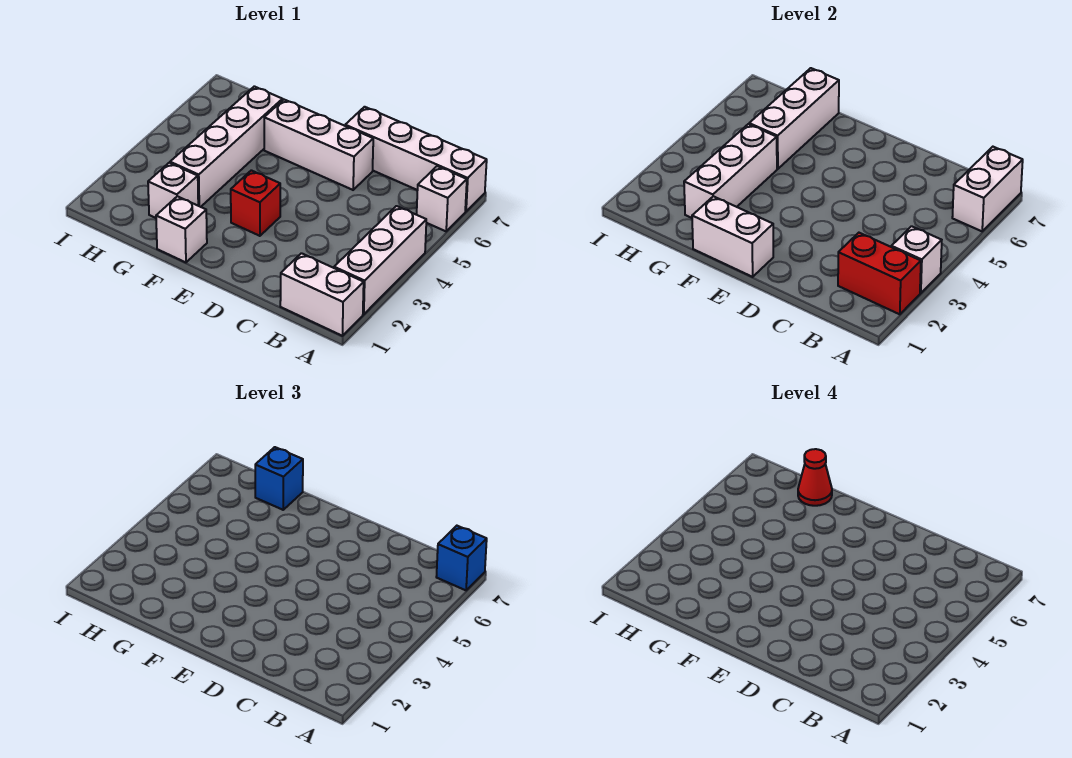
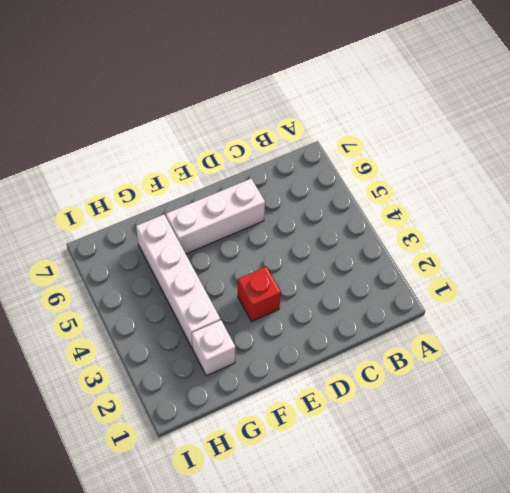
none -> white brick A1:B1 level 1
none -> white brick A2:A4 level 1
none -> white brick A6 level 1

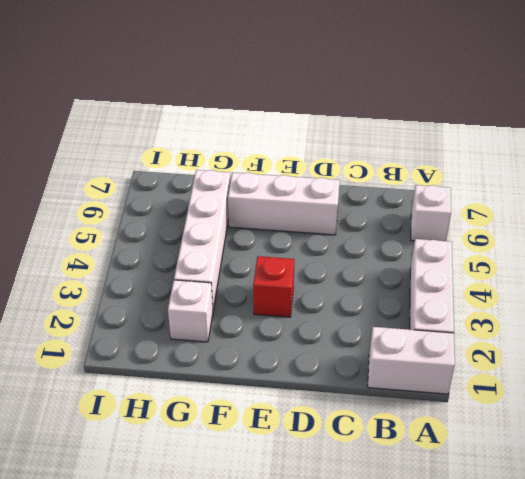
none -> white brick A7:D7 level 1
none -> white brick F1 level 1
none -> red brick A2:B2 level 2

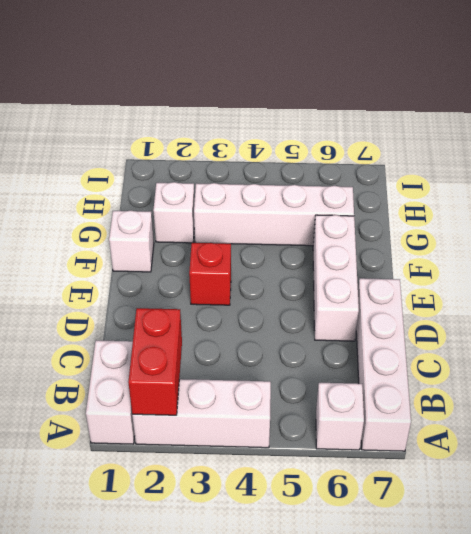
none -> white brick A3 level 2
none -> white brick A6:A7 level 2
none -> white brick E1:F1 level 2

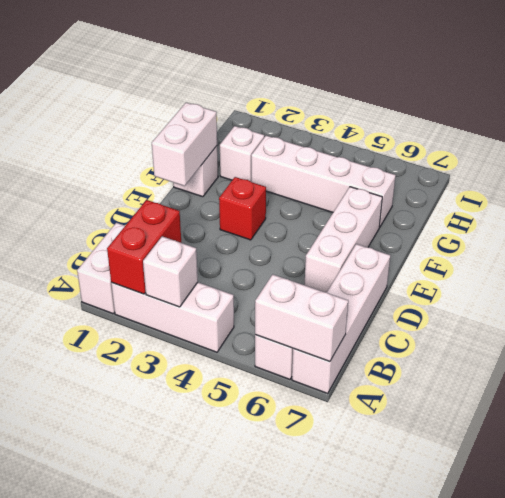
none -> white brick G2:G4 level 2
none -> white brick G5:G7 level 2
none -> blue brick A7 level 3

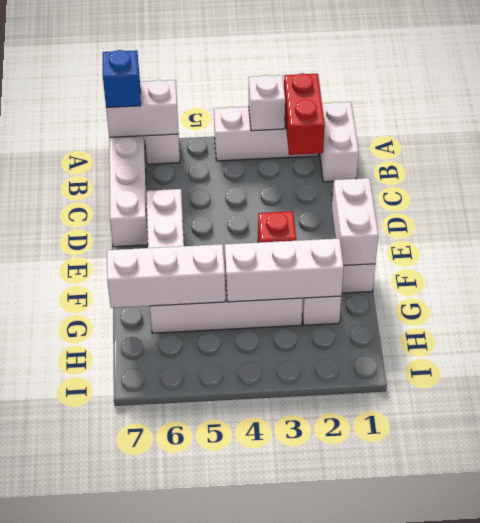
none -> blue brick G7 level 3
none -> red cone G7 level 4

